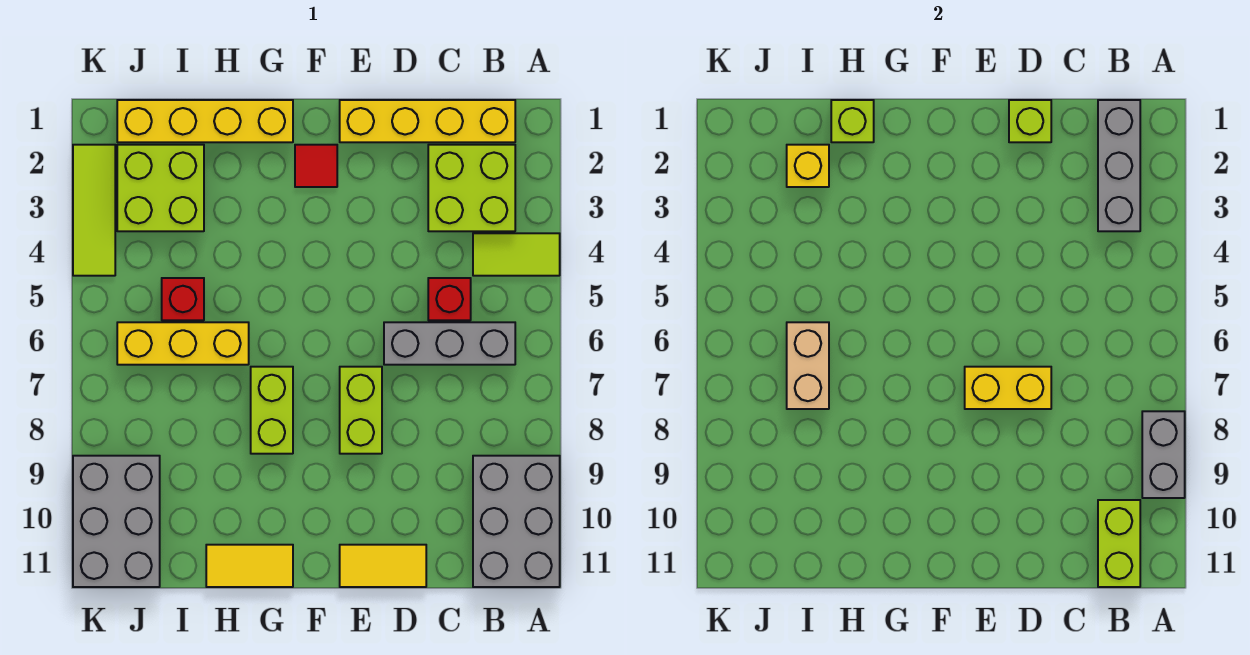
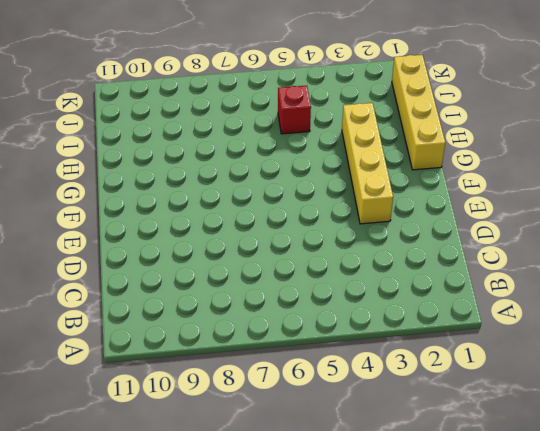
yellow brick E3:H3 level 1 -> yellow brick B1:E1 level 1
none -> lime tile A4:B4 level 1
none -> grey brick A9:B11 level 1
none -> lime brick B2:C3 level 1

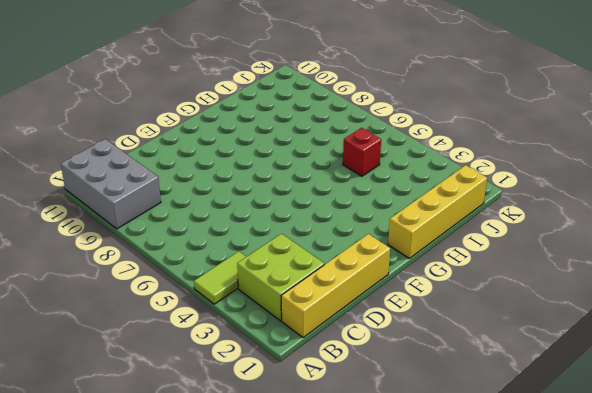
none -> grey brick B6:D6 level 1
none -> red brick C5 level 1
none -> yellow tile D11:E11 level 1

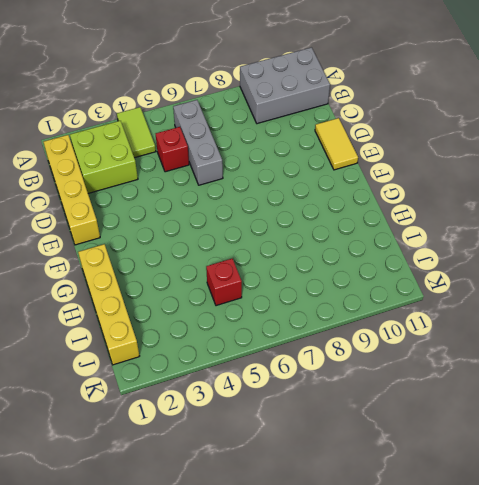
none -> lime brick E7:E8 level 1
none -> red tile F2 level 1
none -> lime brick G7:G8 level 1

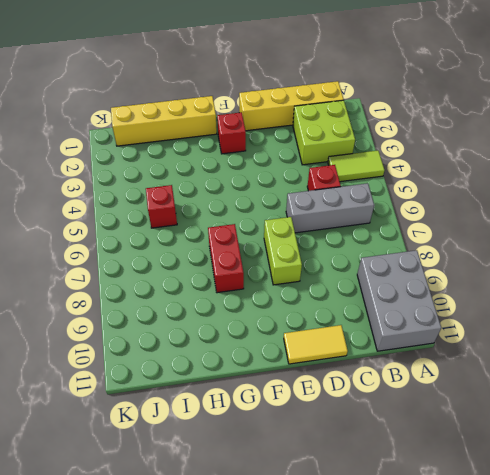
red brick F2 level 1 -> red tile F2 level 1
red brick G7:G8 level 1 -> lime brick G7:G8 level 1
none -> yellow tile G11:H11 level 1
none -> yellow brick H6:J6 level 1
none -> lime brick I2:J3 level 1

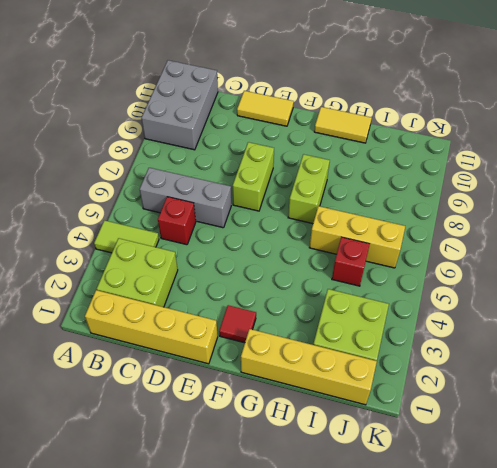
none -> grey brick J9:K11 level 1
none -> lime tile K2:K4 level 1
none -> grey brick A8:A9 level 2

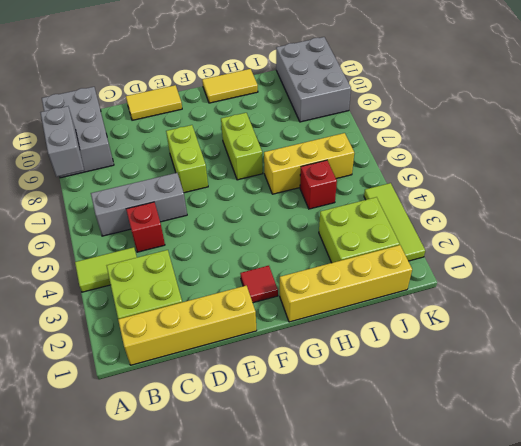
none -> grey brick B1:B3 level 2
none -> lime brick B10:B11 level 2
none -> lime brick D1 level 2

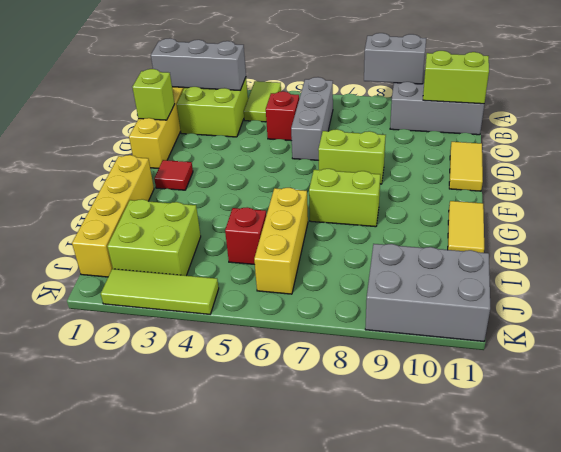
none -> yellow brick D7:E7 level 2
none -> lime brick H1 level 2
none -> yellow brick I2 level 2

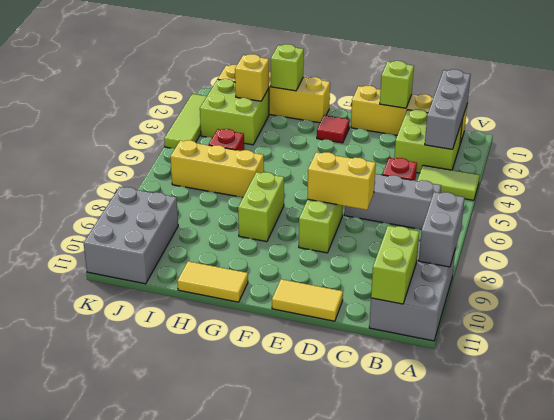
none -> tan brick I6:I7 level 2

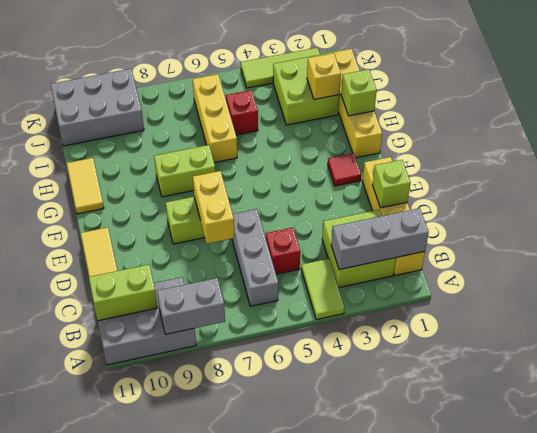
none -> tan brick I6:I7 level 2

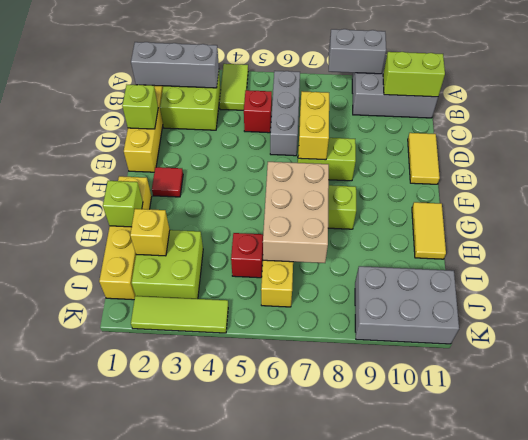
tan brick G6:I7 level 2 -> tan brick I6:I7 level 2

